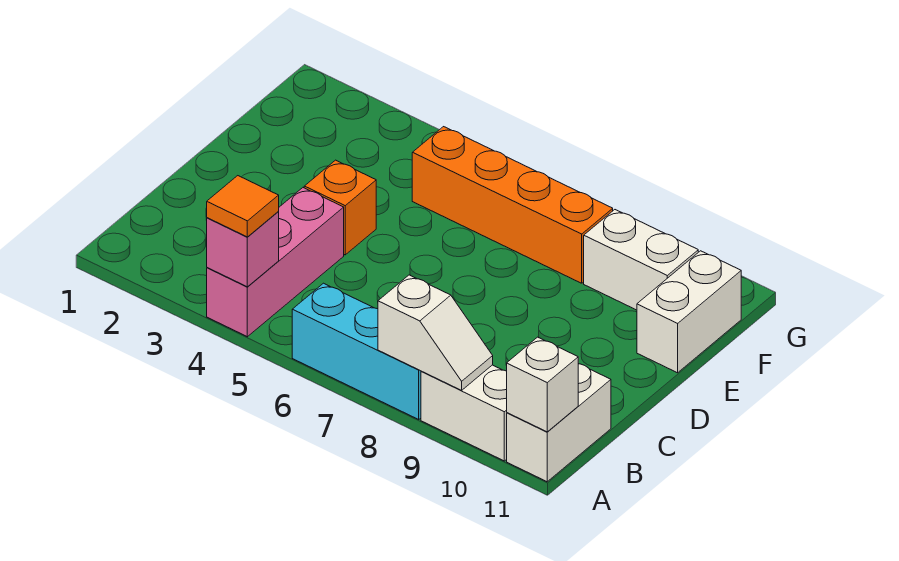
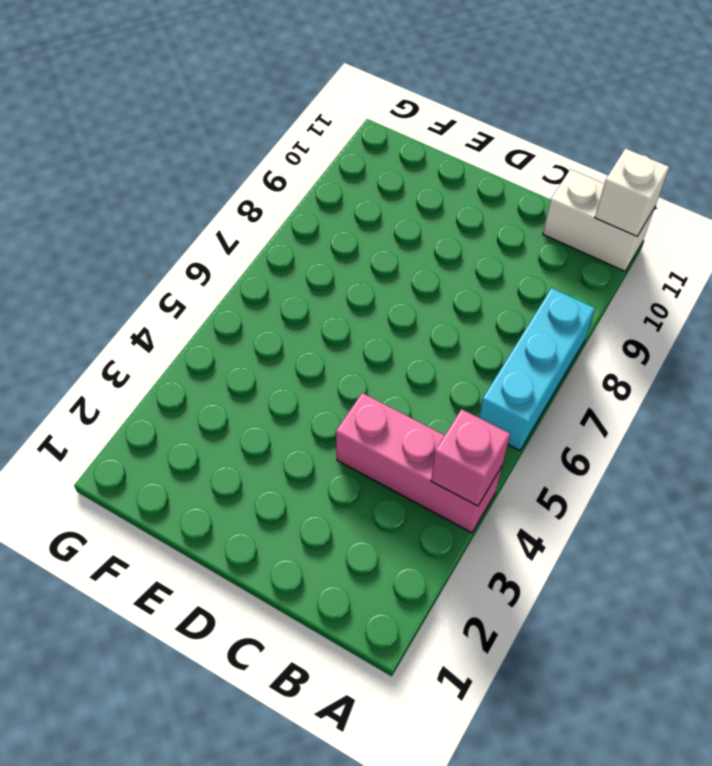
none -> white brick A9:A10 level 1
none -> orange brick D4 level 1
none -> white brick E11:F11 level 1

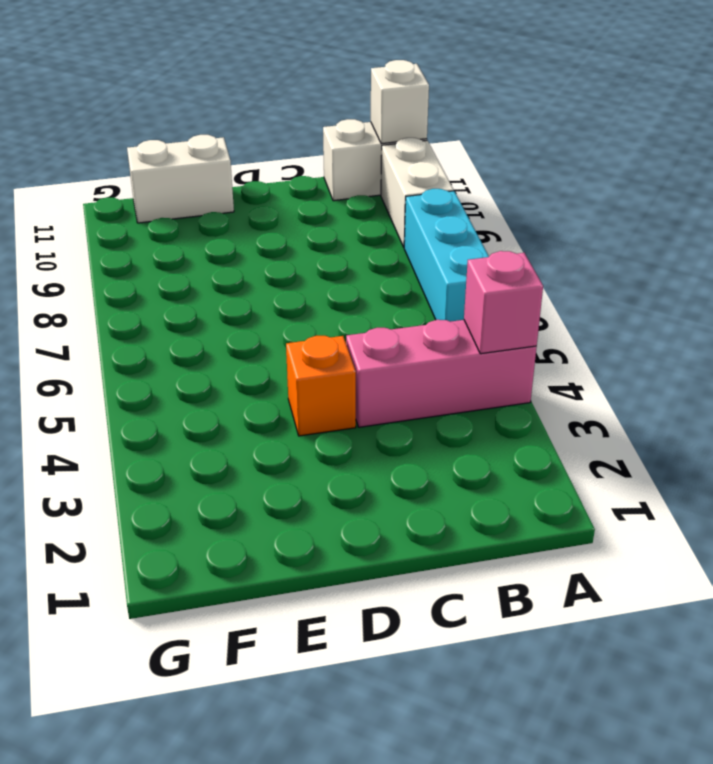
none -> orange brick F5:F8 level 1
none -> white brick F9:F10 level 1
none -> white slope A8:A9 level 2 top 8

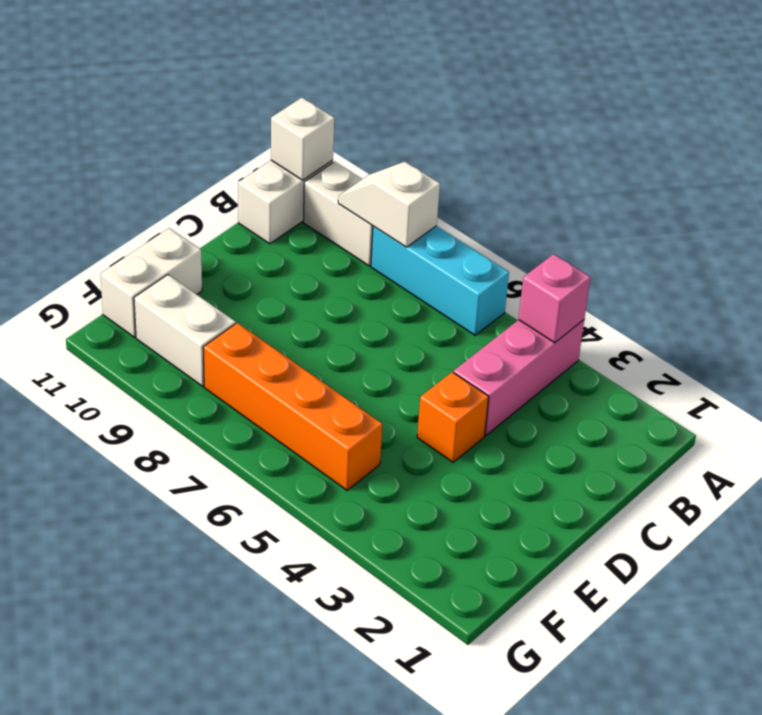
none -> orange tile A4 level 3

